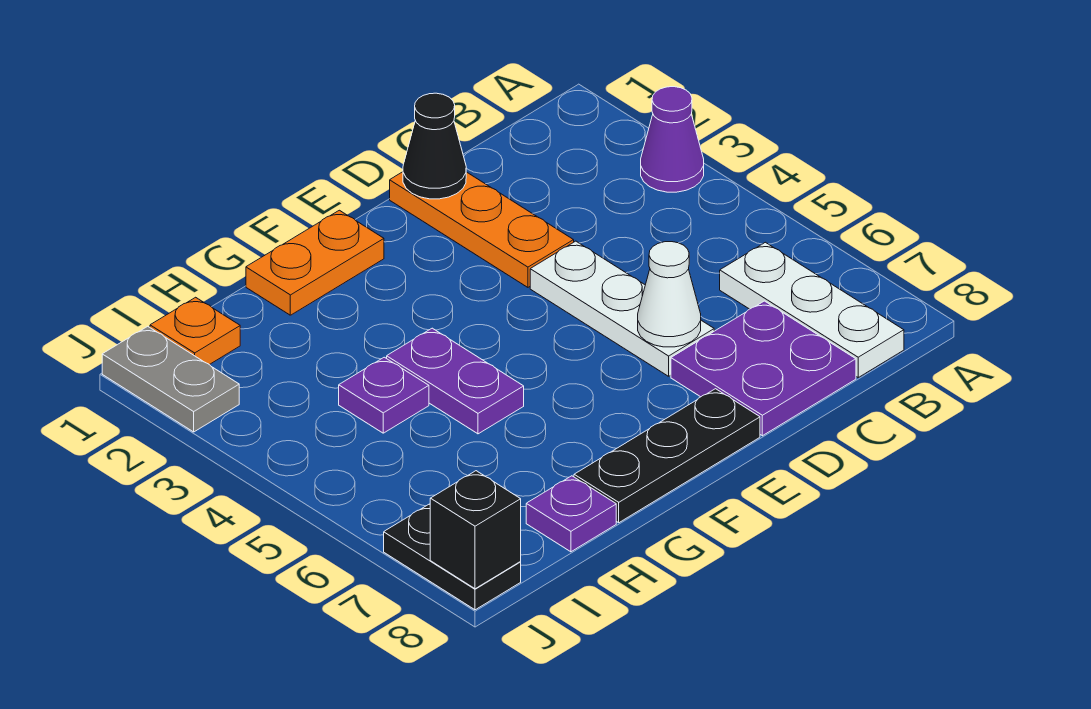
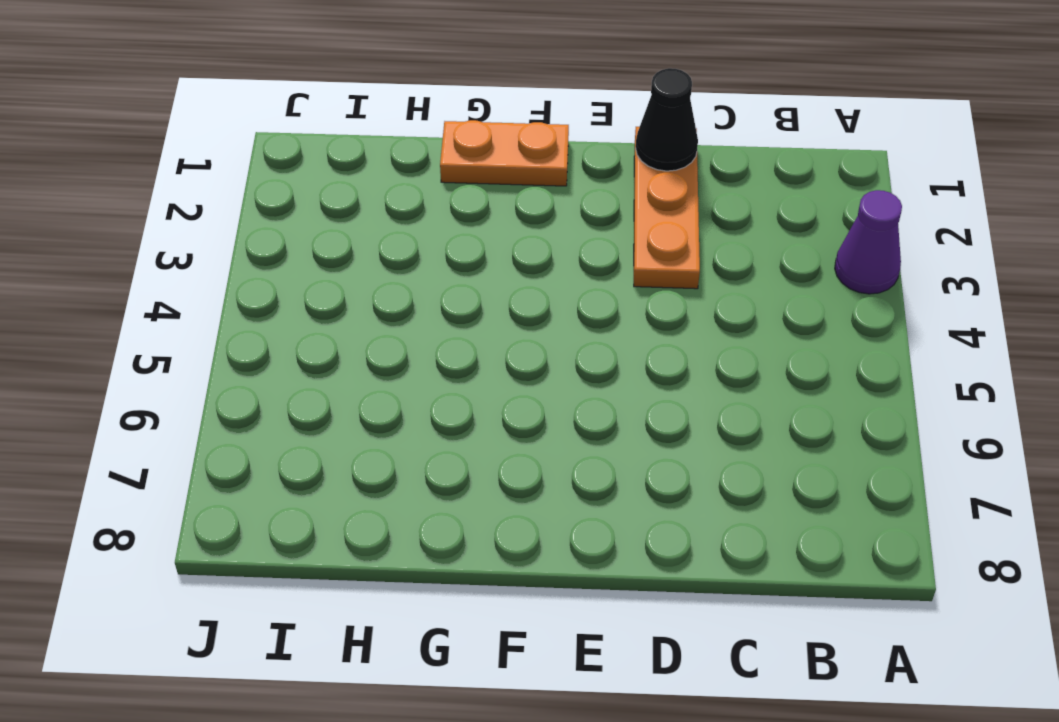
none -> white plate B6:B8 level 1
none -> purple plate C7:D8 level 1
none -> white plate D4:D6 level 1

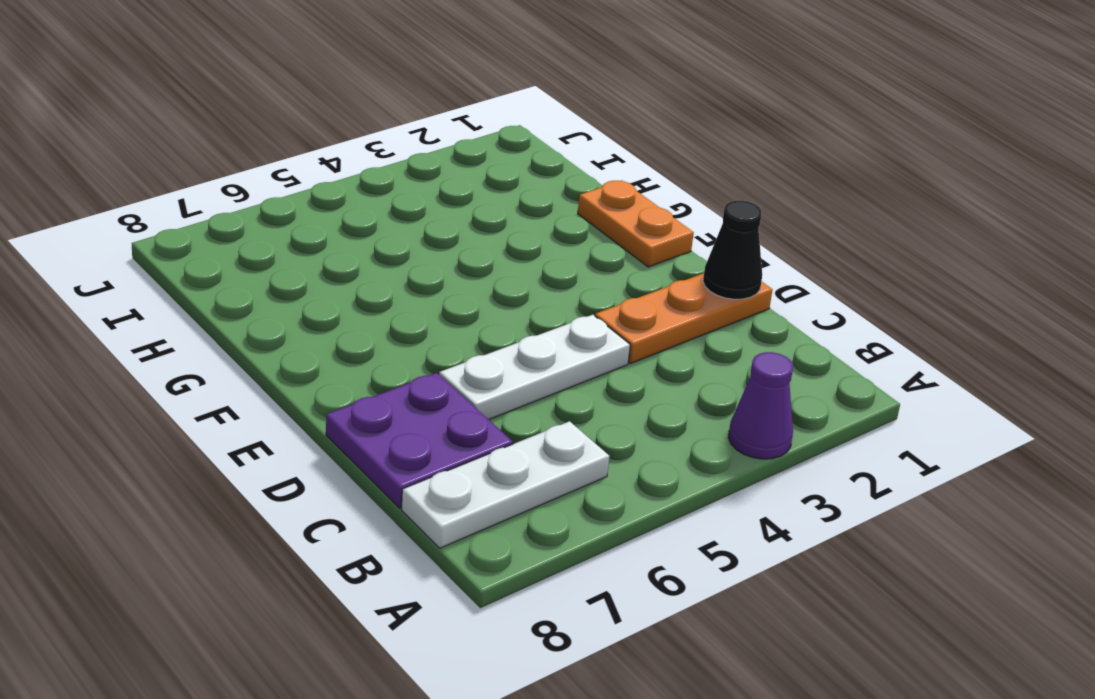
none -> black plate E8:G8 level 1
none -> purple plate G4:G5 level 1
none -> purple plate H4 level 1

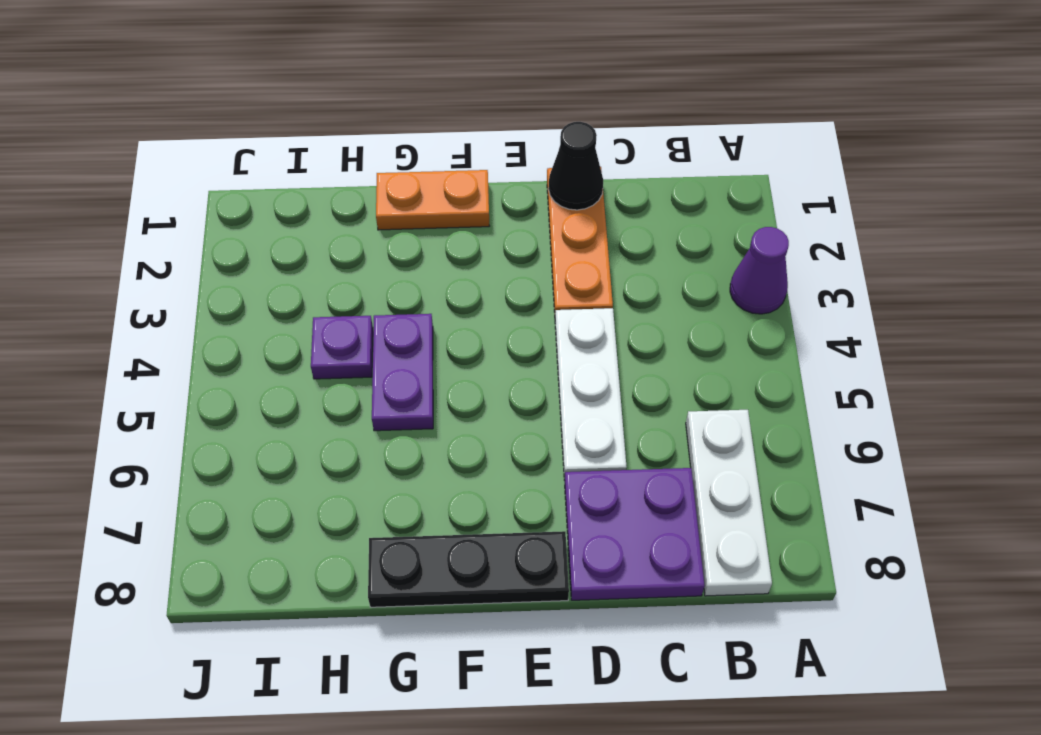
none -> purple plate H8 level 1
none -> orange plate I1 level 1
none -> grey plate J1:J2 level 1

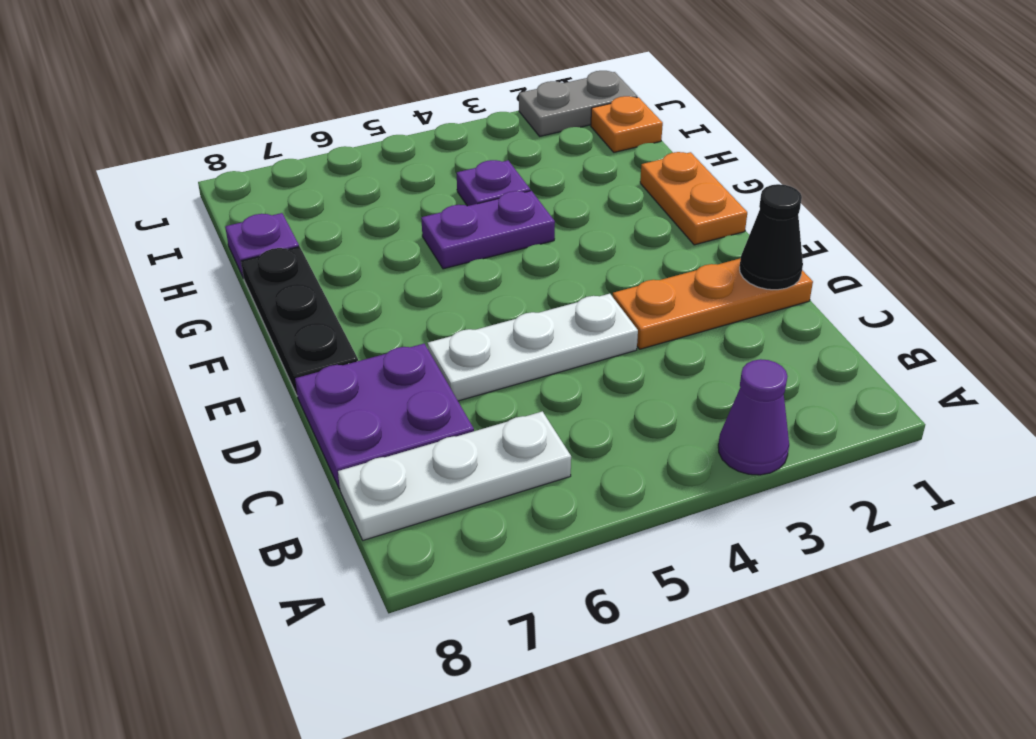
none -> black plate J7:J8 level 1
none -> white cone D6 level 2
none -> black brick J8 level 2

